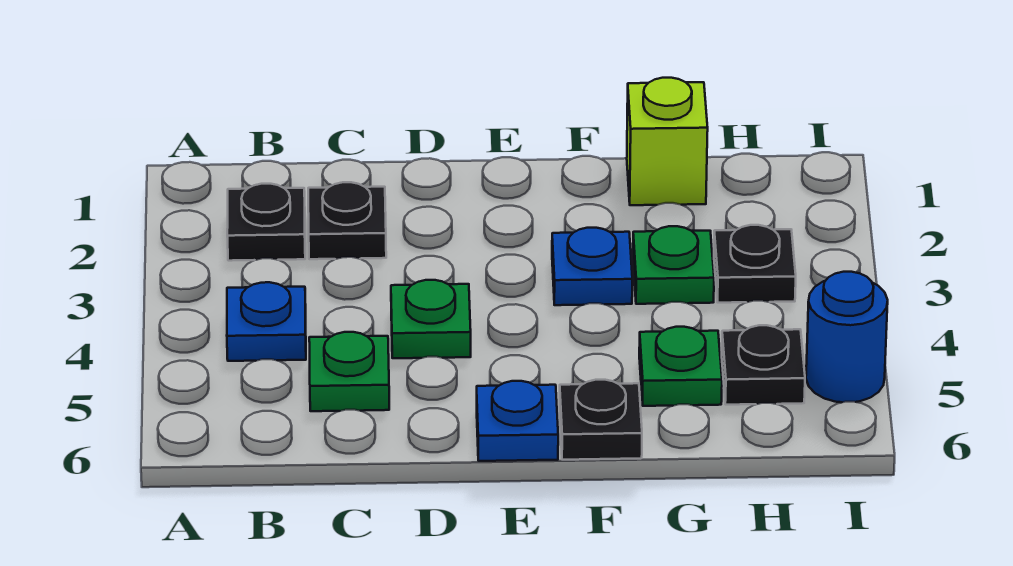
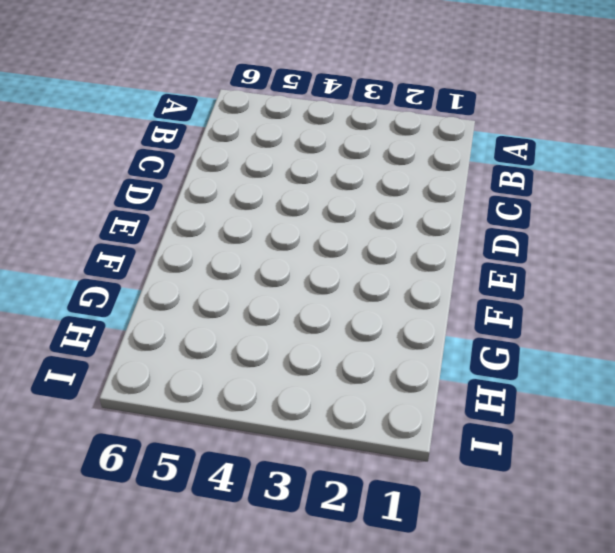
none -> black plate B2 level 1
none -> blue plate B4 level 1
none -> black plate C2 level 1

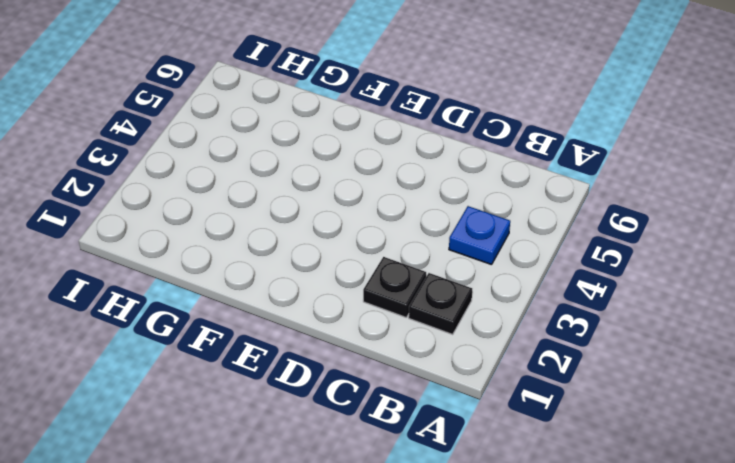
none -> green plate C5 level 1
none -> green plate D4 level 1
none -> blue plate E6 level 1

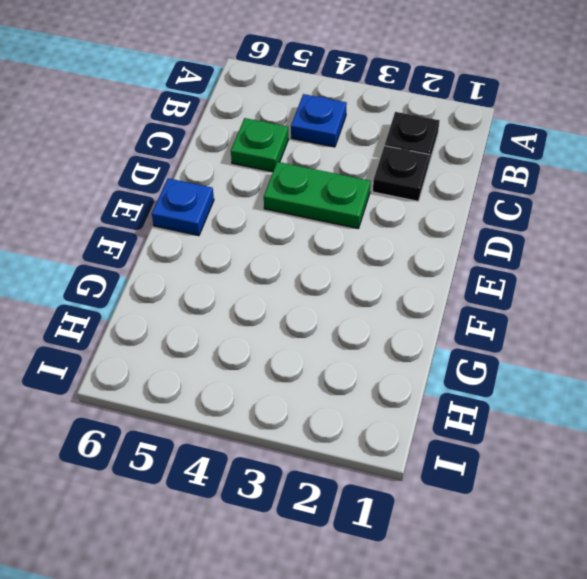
green plate D3:D4 level 1 -> green plate D4 level 1
none -> blue plate F3 level 1
none -> black plate F6 level 1
none -> lime brick G1 level 1

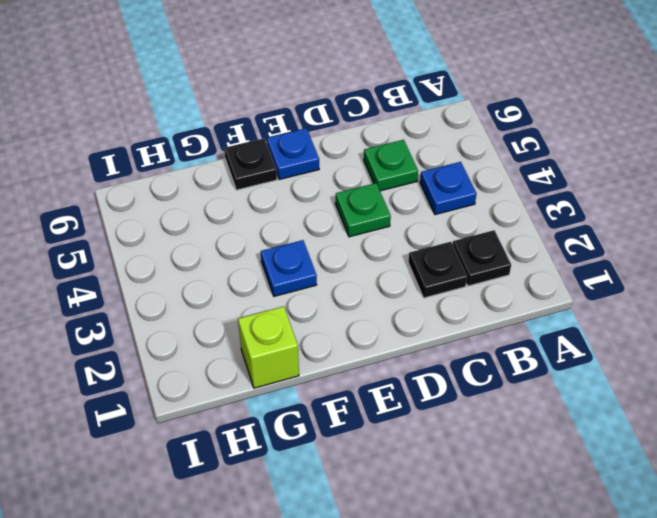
none -> green plate G3 level 1
none -> green plate G5 level 1
none -> black plate H3 level 1

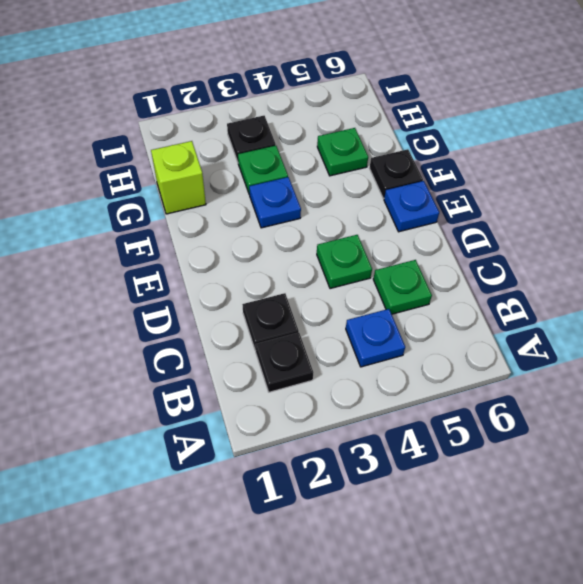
none -> black plate H5 level 1
none -> blue round brick I5 level 1

